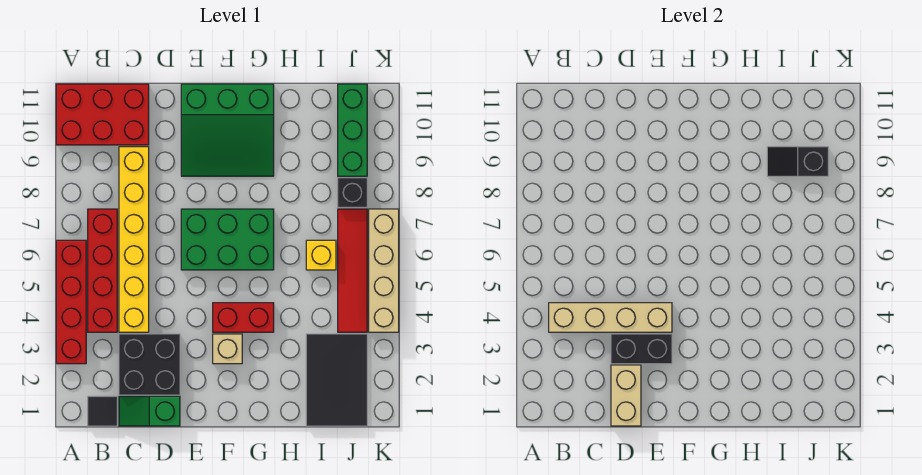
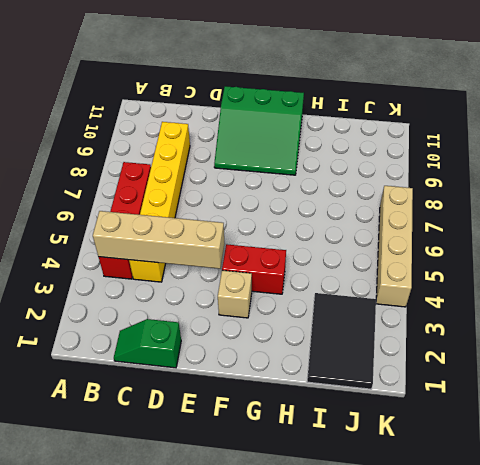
none -> red brick A3:A6 level 1
none -> red brick A10:C11 level 1
none -> black tile B1 level 1

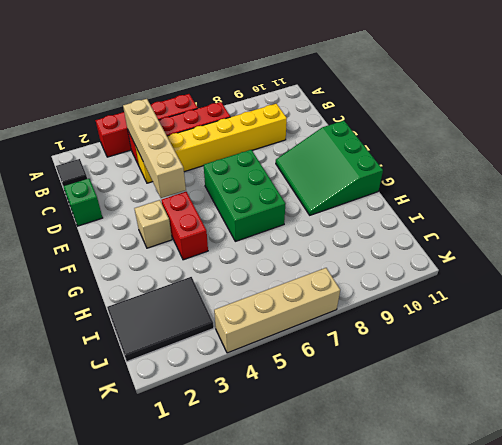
none -> red brick A10:C11 level 1
none -> black brick C2:D3 level 1
none -> yellow brick I6 level 1

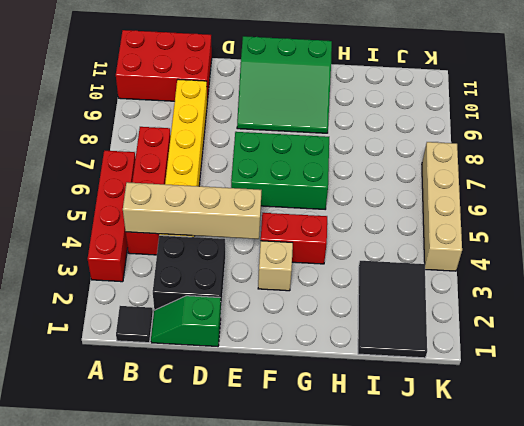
none -> yellow brick I6 level 1
none -> red tile J4:J7 level 1
none -> black brick J8 level 1

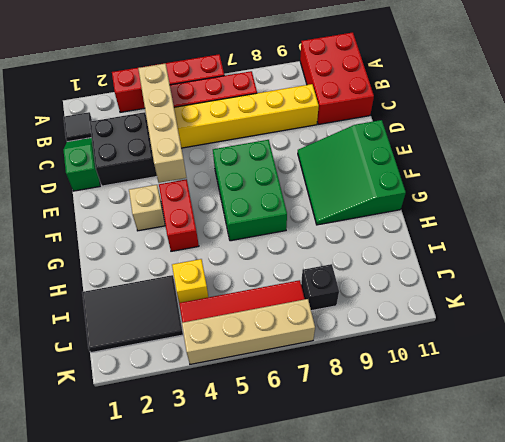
yellow brick I4 level 1 -> yellow brick I6 level 1
none -> green brick J9:J11 level 1
none -> tan brick D1:D2 level 2
none -> black brick D3:E3 level 2

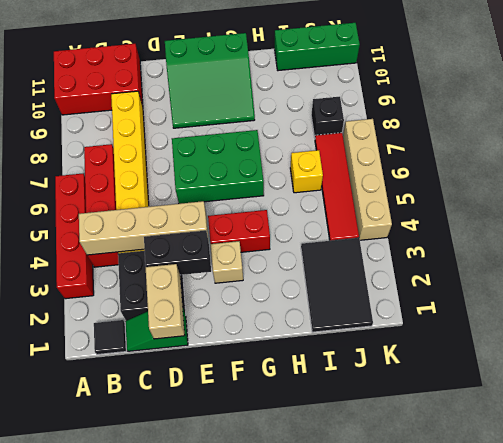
green brick I11:K11 level 1 -> green brick J9:J11 level 1
none -> black slope I9:J9 level 2 top J

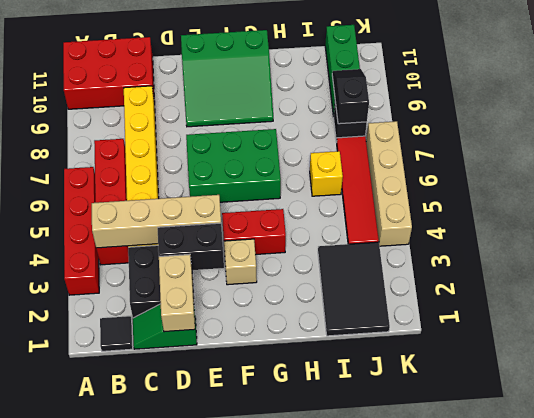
black slope J8:J9 level 2 top 8 -> black slope I9:J9 level 2 top J

